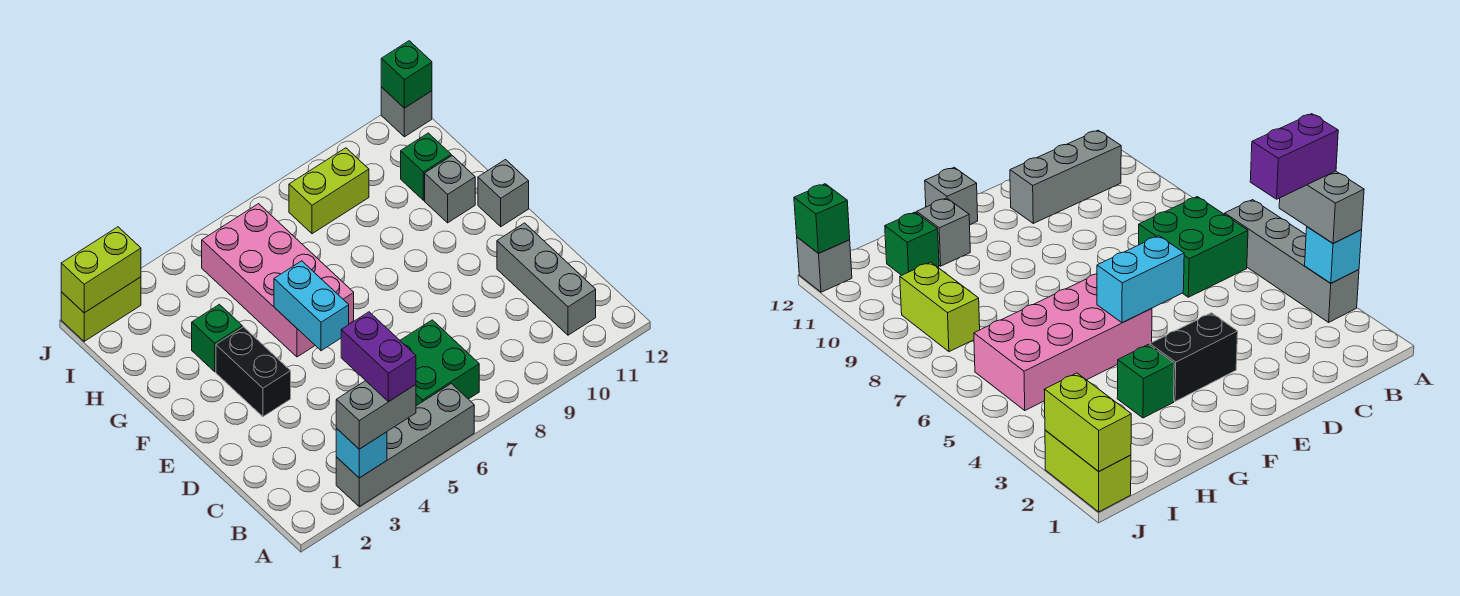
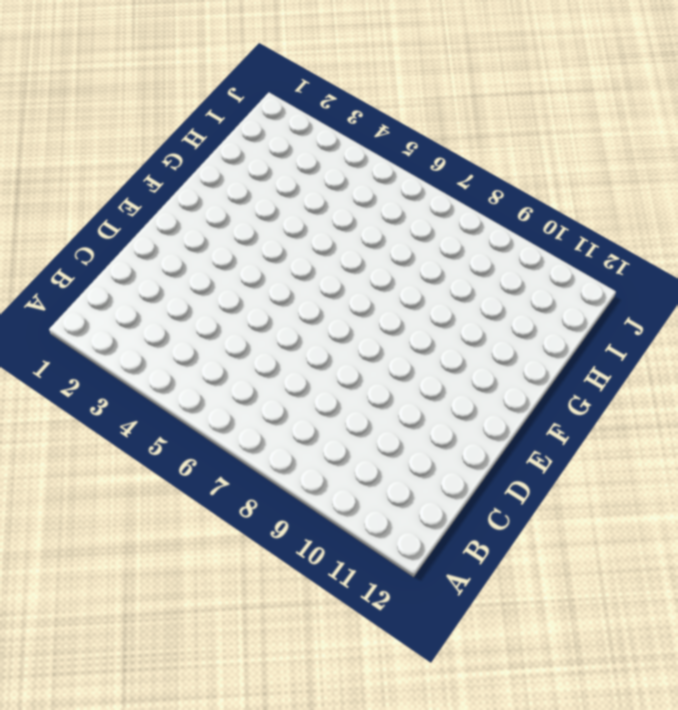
none -> grey brick A3:A6 level 1
none -> green brick B6:C7 level 1
none -> grey brick B11:D11 level 1

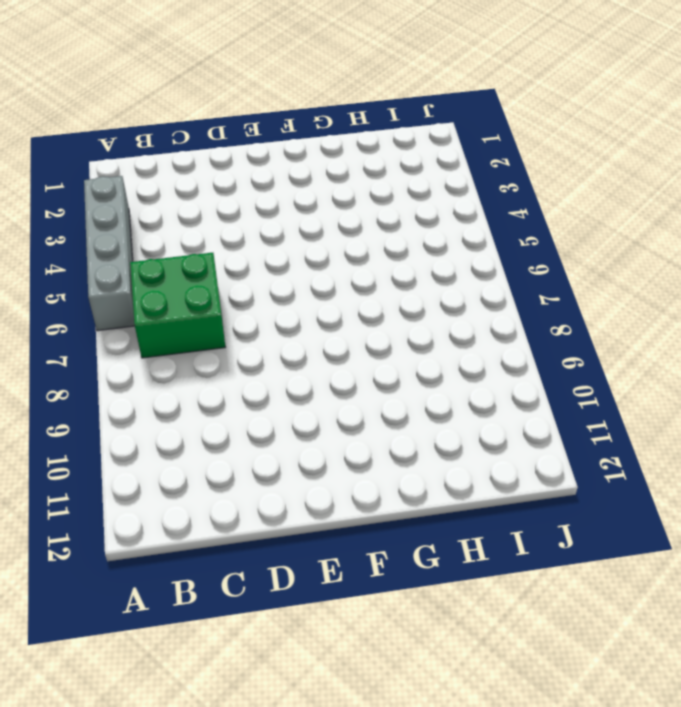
none -> grey brick B11:D11 level 1
none -> black brick E3:F3 level 1
none -> pink brick F5:I6 level 1

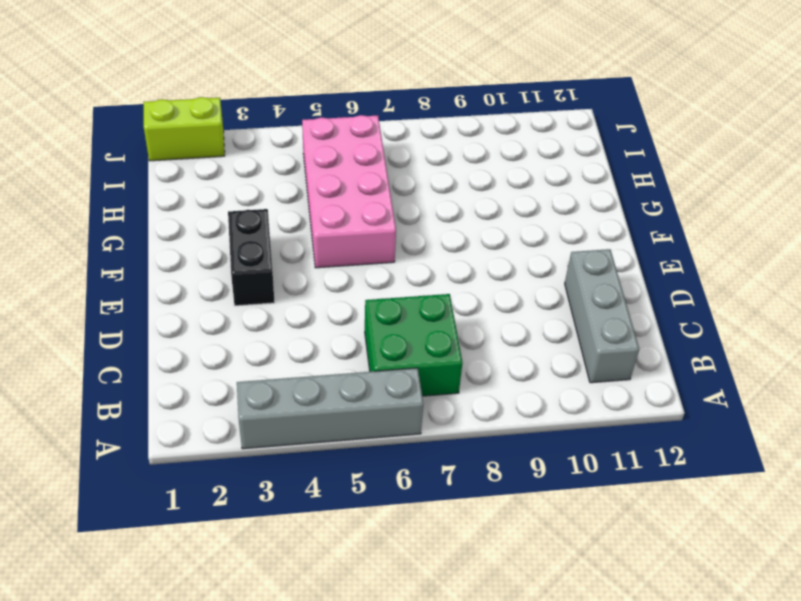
none -> grey brick F12 level 1
none -> green brick G3 level 1
none -> grey brick G11 level 1

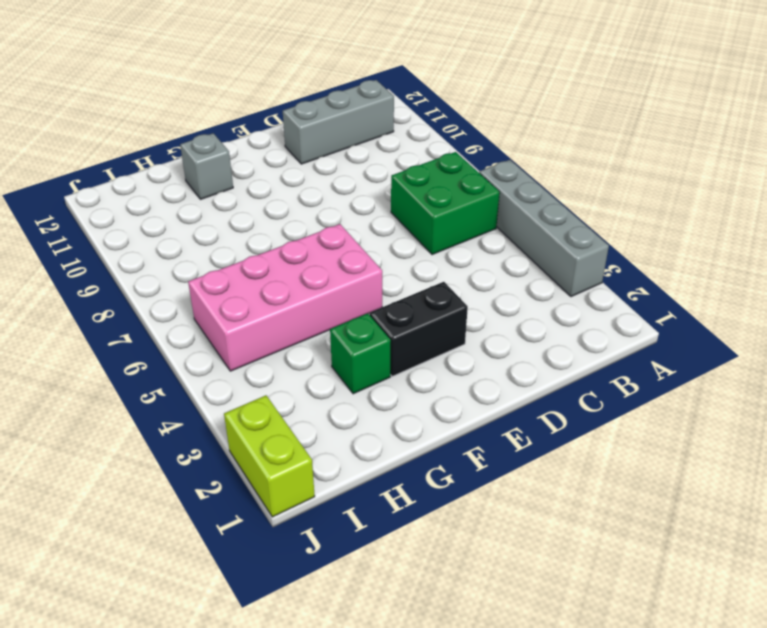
none -> grey brick F12 level 1
none -> green brick H11 level 1
none -> lime brick I8:I9 level 1

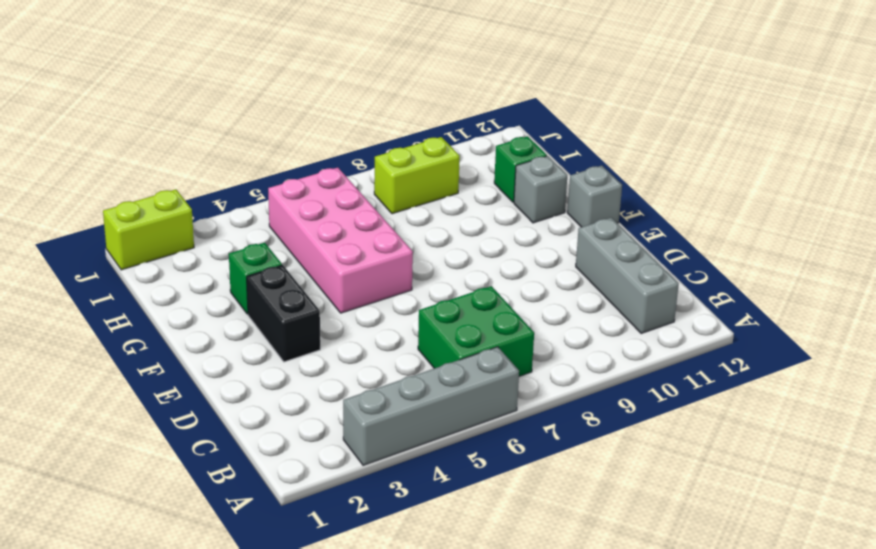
none -> grey brick J12 level 1
none -> cyan brick A3 level 2
none -> cyan brick E5:F5 level 2

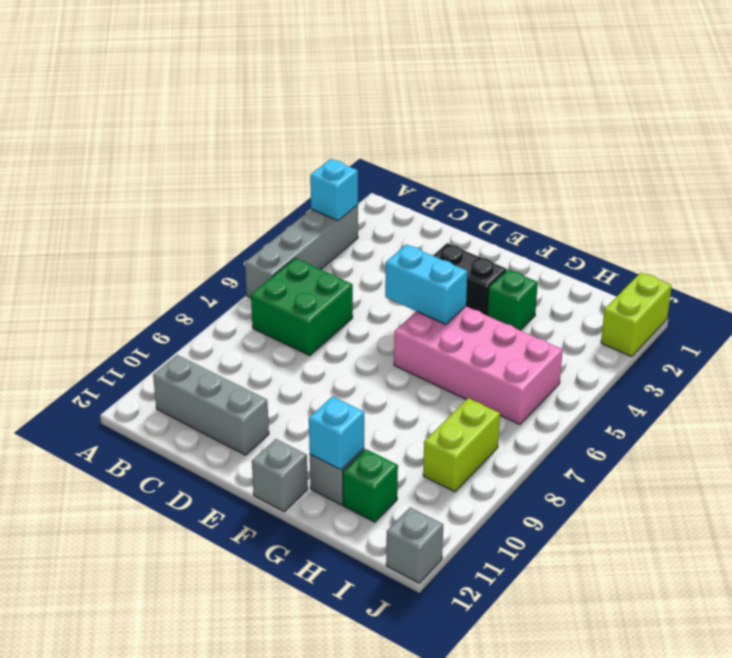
cyan brick G11 level 2 -> none
none -> lime brick J1:J2 level 2
none -> green brick J12 level 2
none -> grey brick A3:A4 level 3

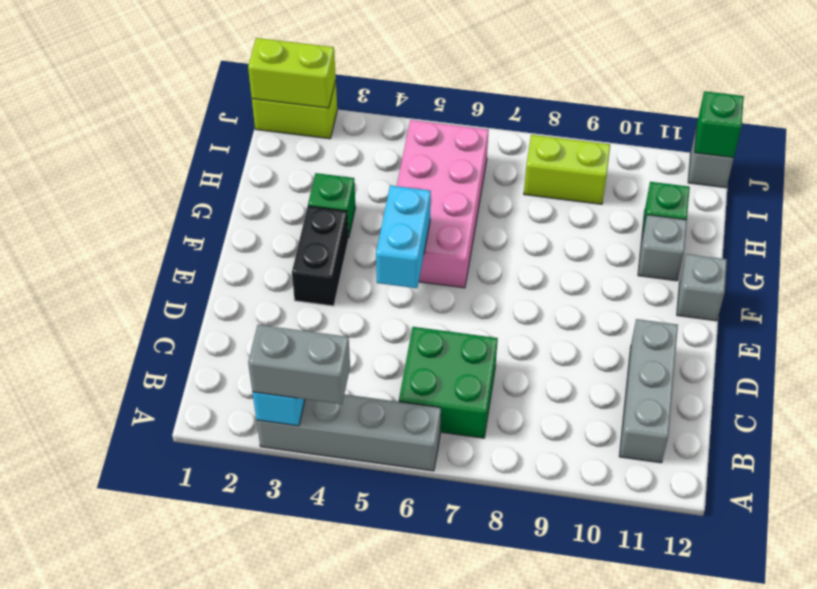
none -> purple brick A4:B4 level 4

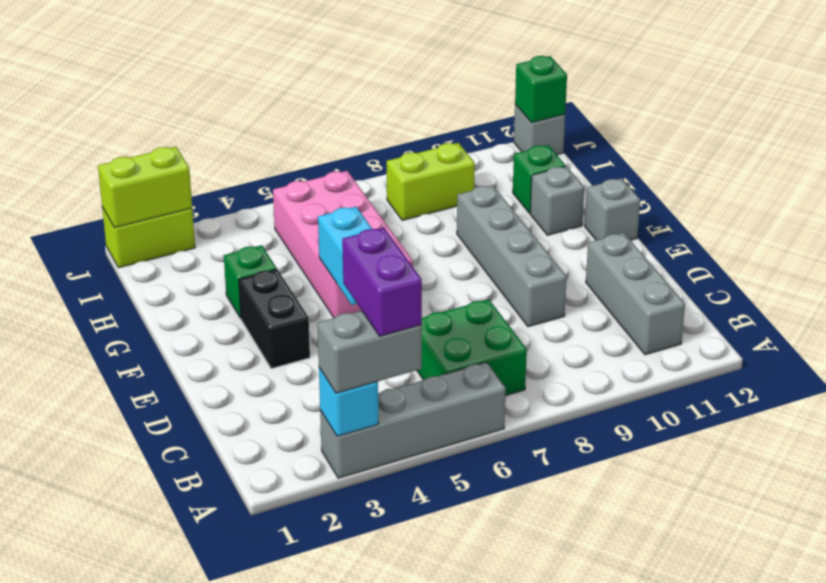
grey brick D9:G9 level 1 -> none

